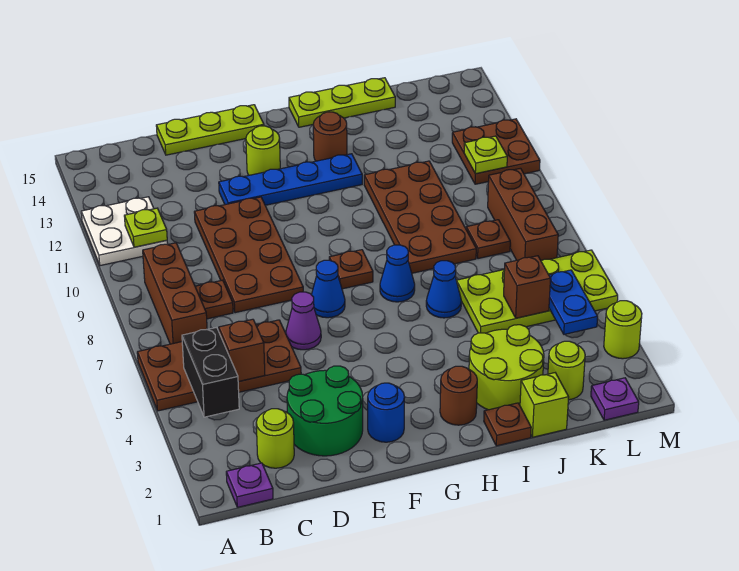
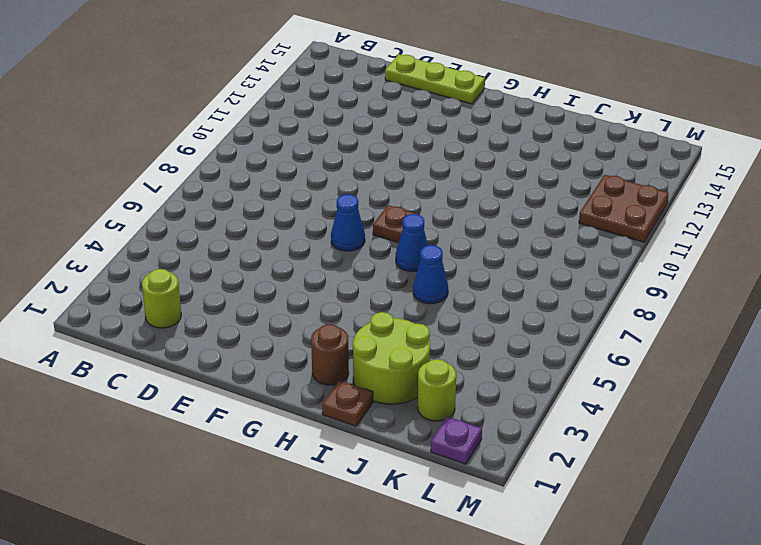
none -> brown plate A5:D6 level 1
none -> white plate A11:B12 level 1
none -> purple plate B1 level 1
none -> brown brick B7:B9 level 1

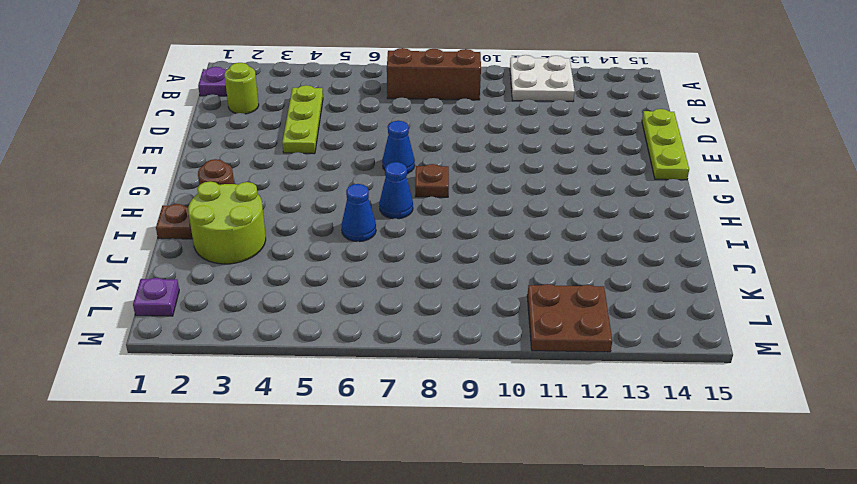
lime plate C4:E4 level 1 -> lime plate H15:J15 level 1
none -> brown plate A5:D6 level 1
none -> brown plate C8 level 1
none -> green round brick D2:E3 level 1
none -> brown plate D8:E11 level 1

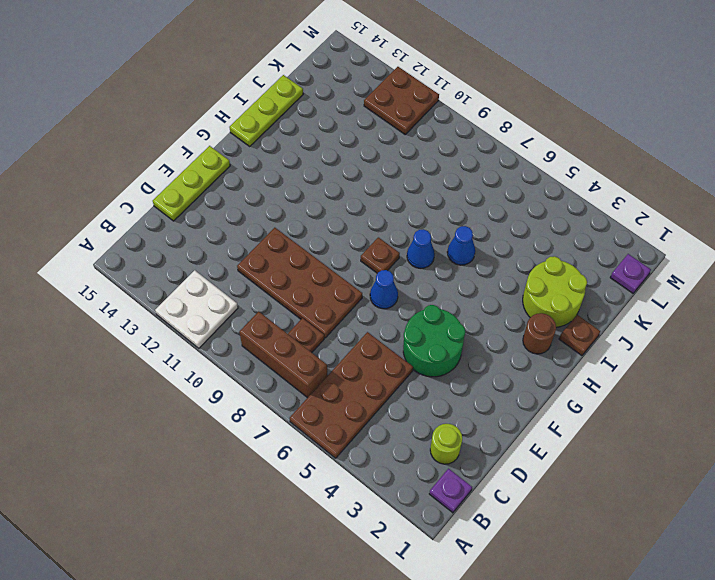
green round brick E4:F5 level 1 -> green round brick D2:E3 level 1
none -> purple cone E6 level 1
none -> blue plate E12:H12 level 1
none -> blue round brick F2 level 1
none -> lime round brick F13 level 1

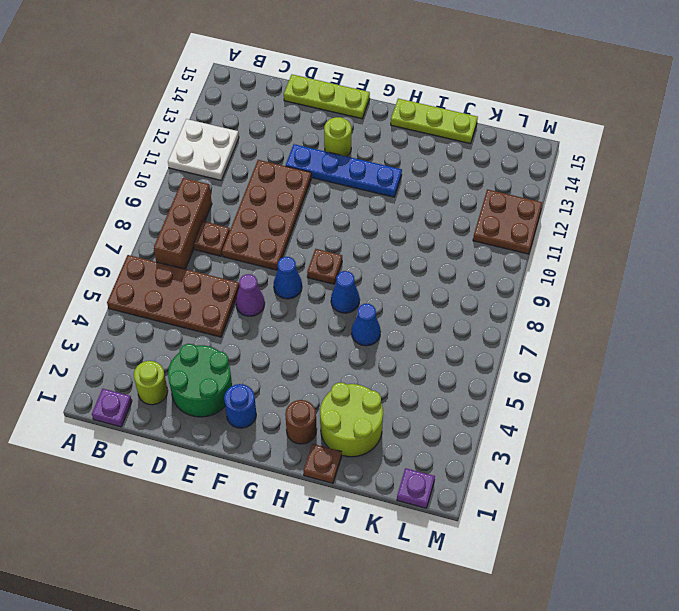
none -> brown round brick H13 level 1
none -> brown plate I8:J11 level 1
none -> lime brick J1 level 1
none -> lime plate J5:M6 level 1

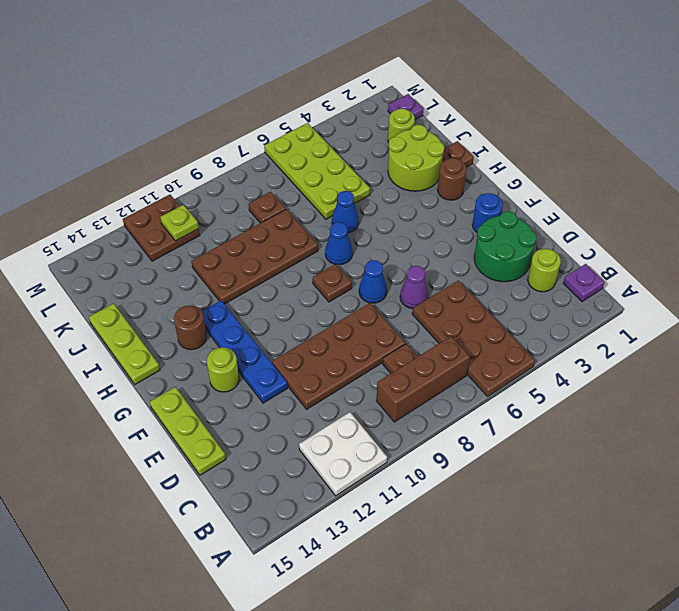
none -> lime brick J1 level 1
none -> brown brick L7:L9 level 1
none -> lime round brick M3 level 1
none -> black brick B4:B5 level 2

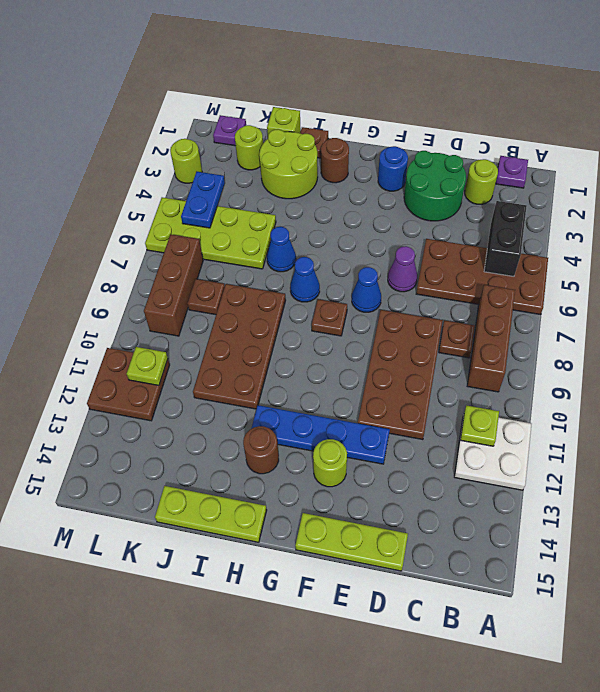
none -> brown brick C5 level 2
none -> brown brick K5 level 2

